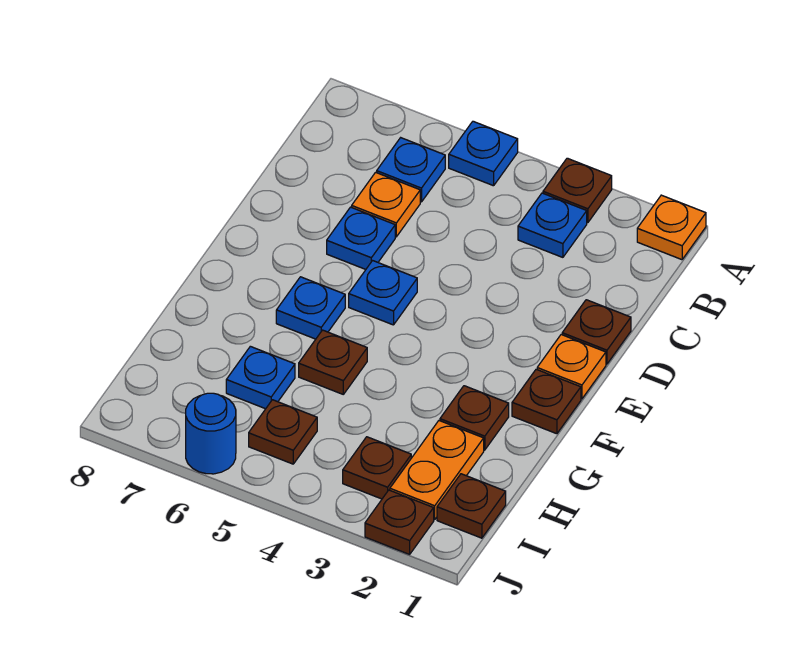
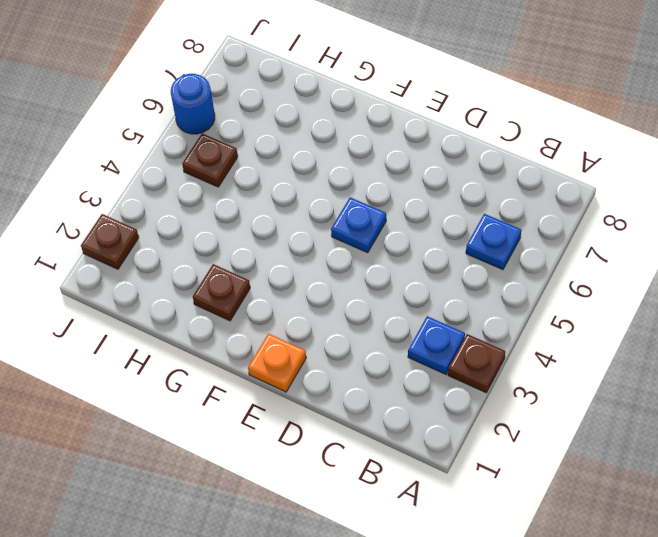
none -> orange plate A1 level 1
none -> blue plate A5 level 1
none -> orange plate C6 level 1

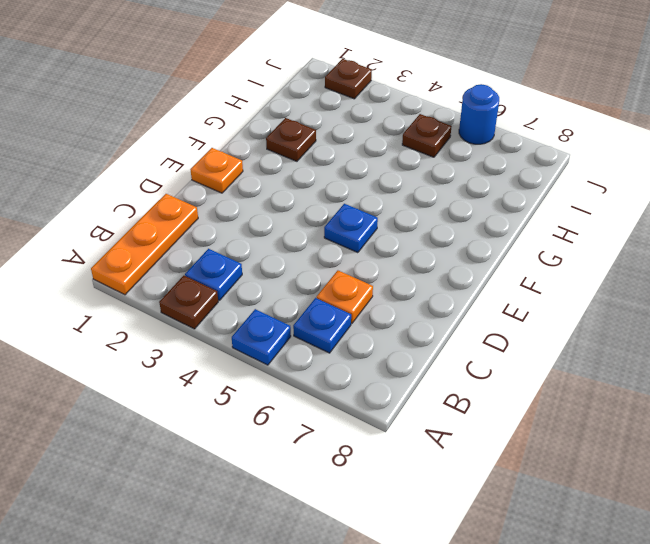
orange plate A1:C1 level 1 -> orange plate A1 level 1
none -> brown plate D1 level 1
none -> blue plate D6 level 1
none -> brown plate F1 level 1

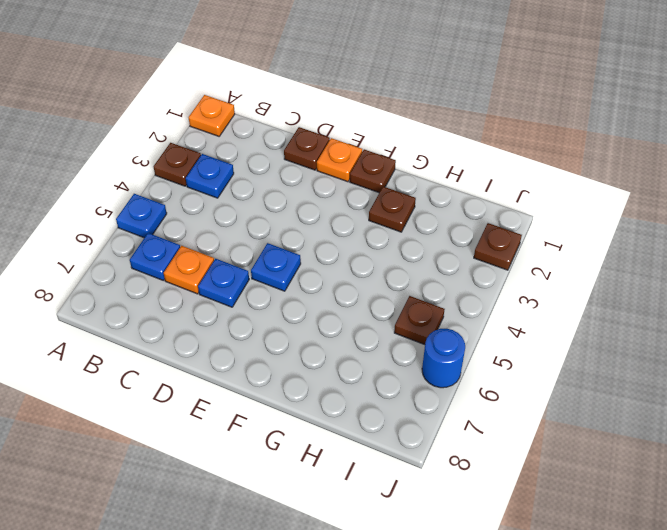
none -> blue plate F6 level 1
none -> brown plate G5 level 1
none -> orange plate H2:I2 level 1

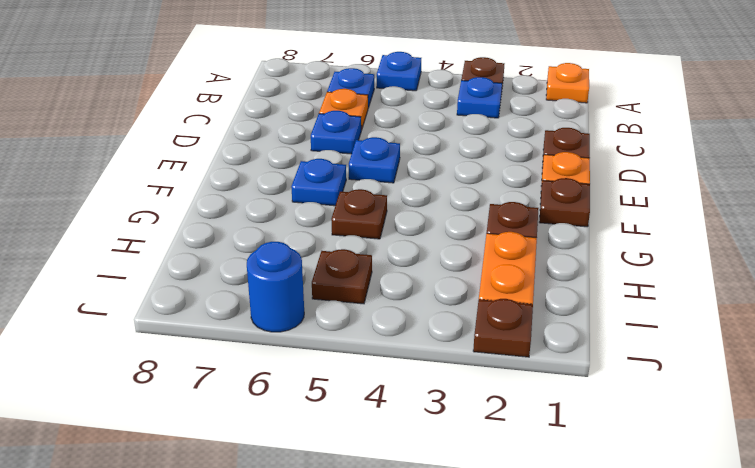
none -> blue plate H6 level 1
none -> brown plate I1 level 1
none -> brown plate I3 level 1

